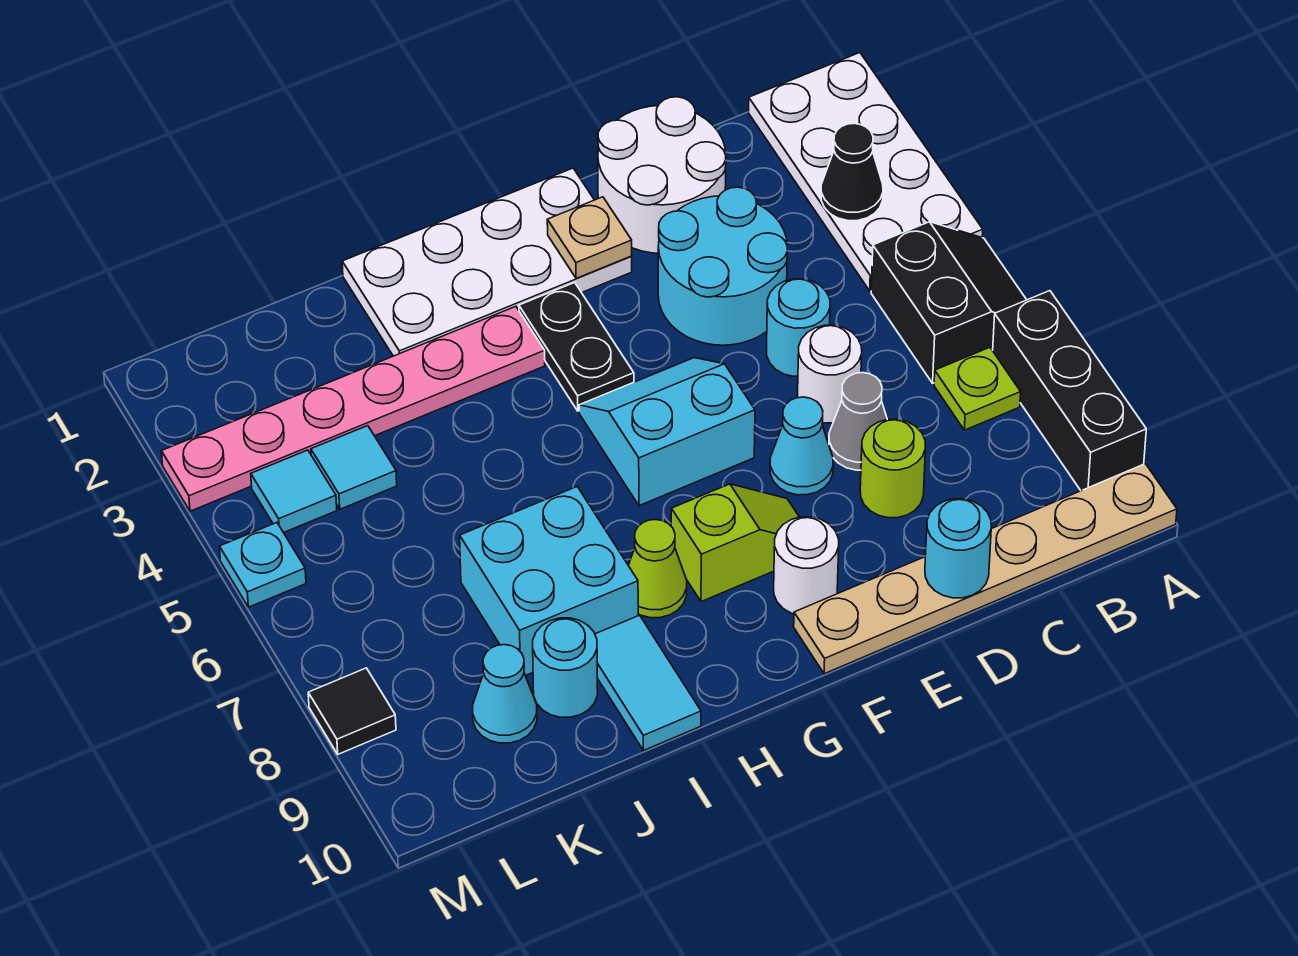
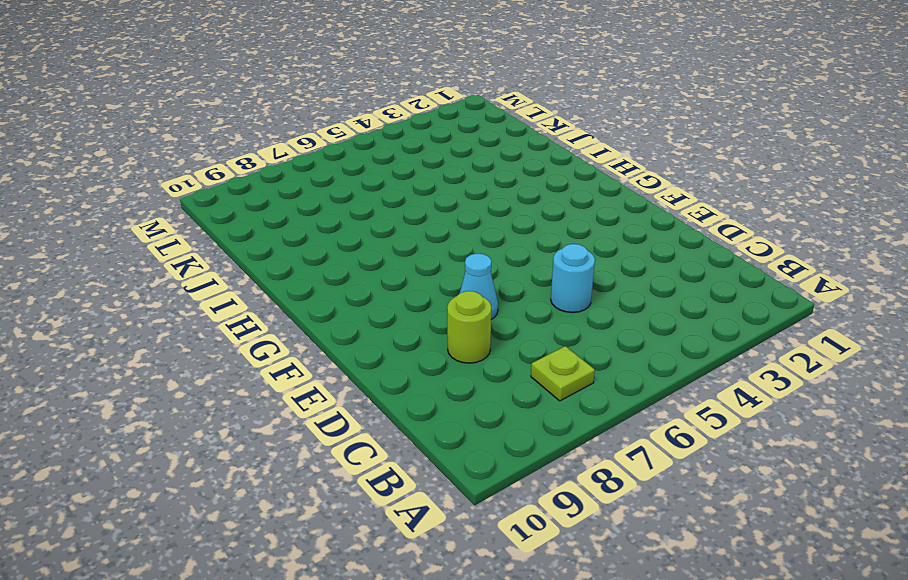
none -> white plate A1:B4 level 1
none -> black slope A5:B6 level 1 top B
none -> black brick A7:A9 level 1
none -> tan plate A10:F10 level 1

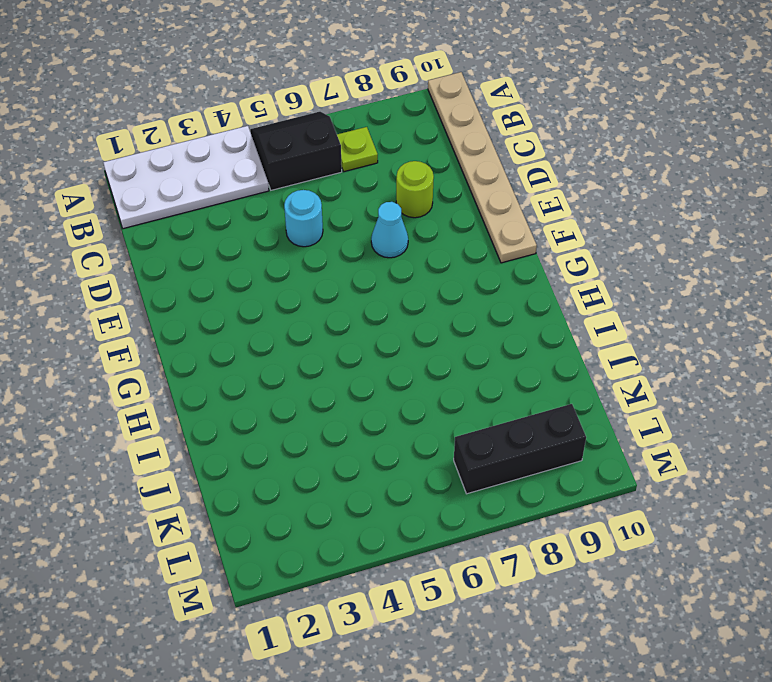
black brick L7:L9 level 1 -> black brick A7:A9 level 1
none -> white round brick D1:E2 level 1
none -> cyan round brick D3:E4 level 1
none -> white round brick D6 level 1
none -> grey cone D7 level 1

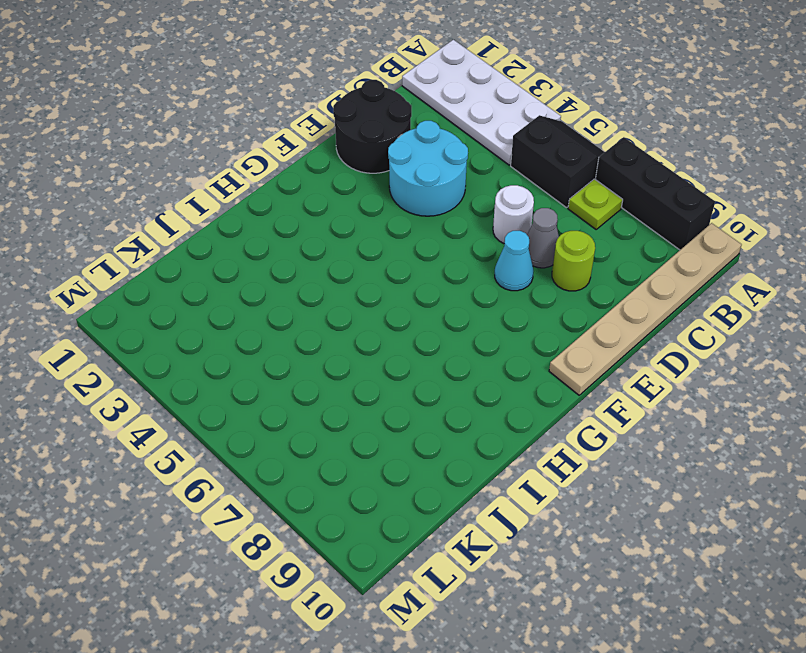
black round brick D1:E2 level 1 -> white round brick D1:E2 level 1
none -> cyan round brick D5 level 1
none -> white plate F1:I2 level 1
none -> cyan slope F5:G6 level 1 top 6
none -> lime slope F8:G8 level 1 top G

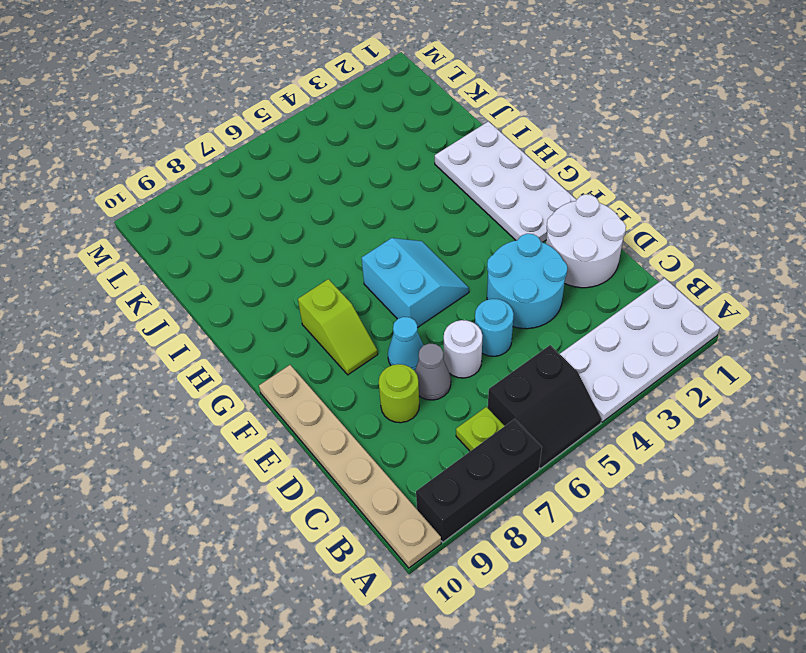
none -> white round brick F9 level 1
none -> black plate G3:G4 level 1
none -> pink plate H3:M3 level 1
none -> lime cone H8 level 1

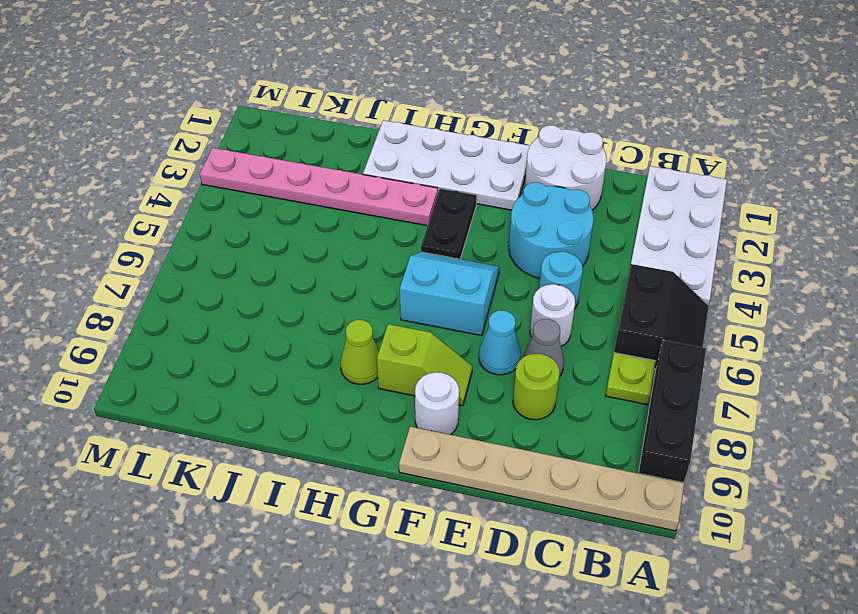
none -> cyan brick I7:J8 level 1
none -> cyan tile I9:I10 level 1
none -> cyan round brick J9 level 1
none -> cyan tile K4 level 1

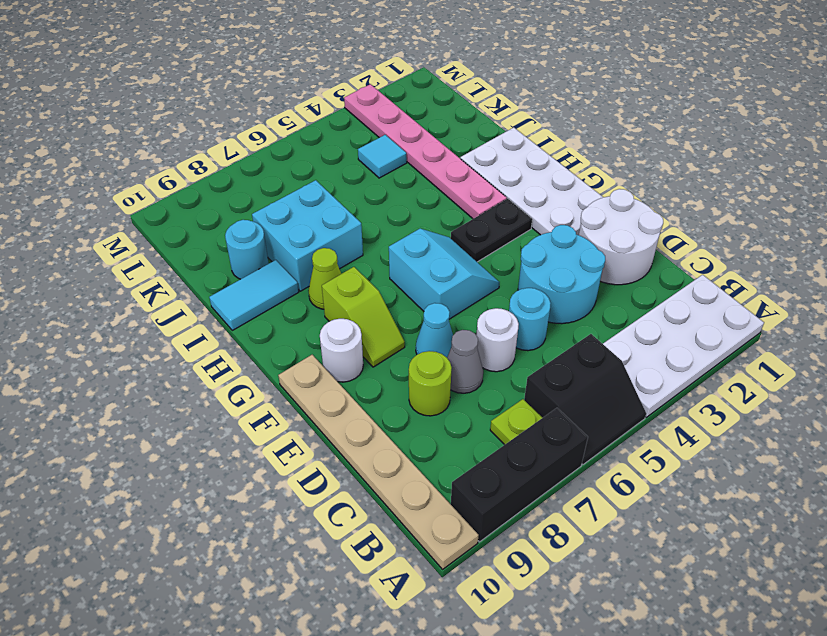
none -> cyan cone K9 level 1
none -> cyan tile L4 level 1
none -> cyan plate M5 level 1
none -> black tile M8 level 1

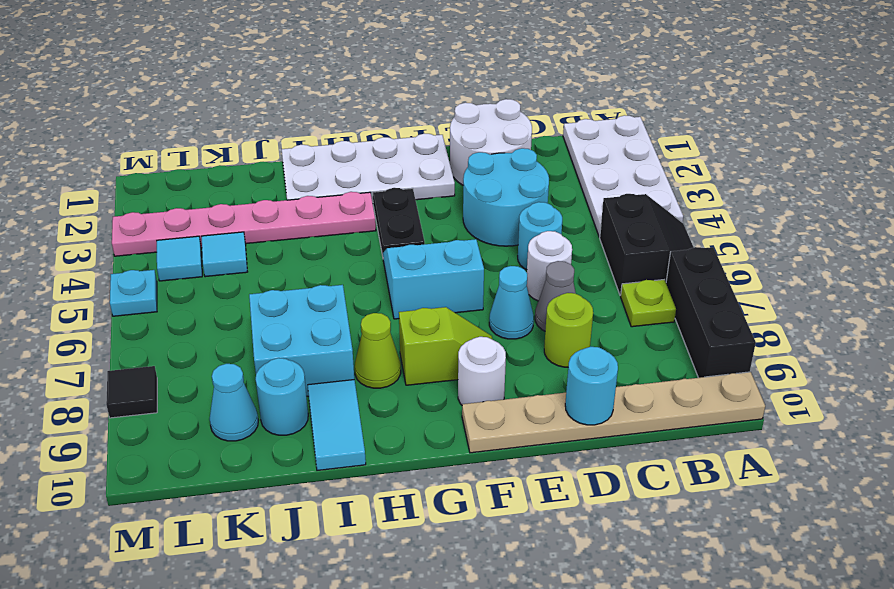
none -> black cone B3 level 2
none -> tan plate F2 level 2

